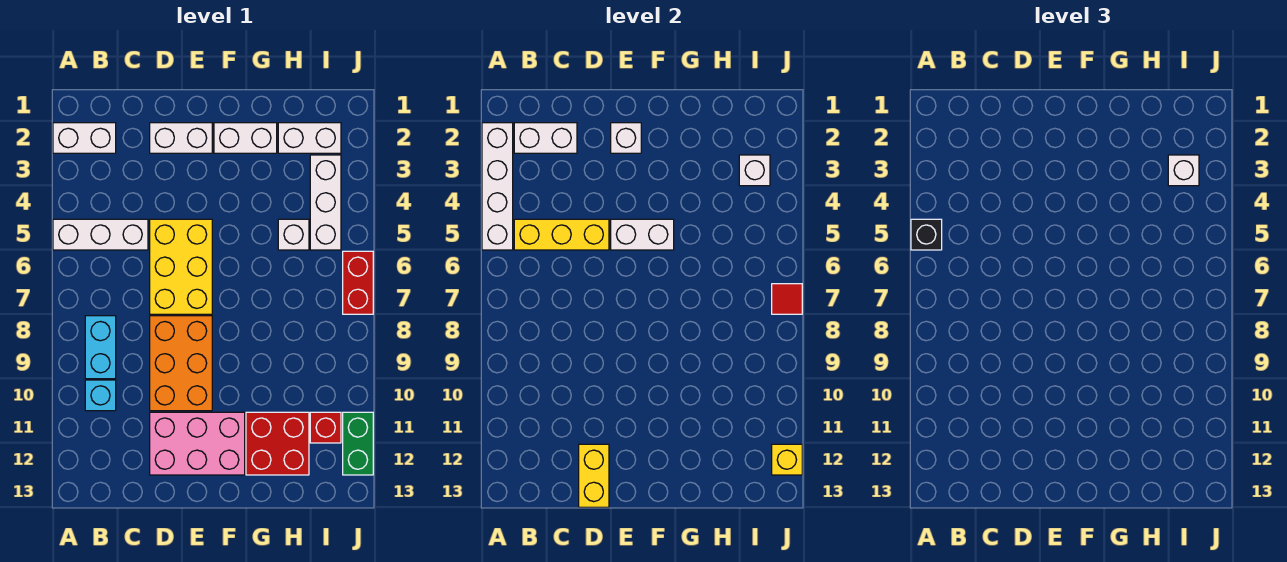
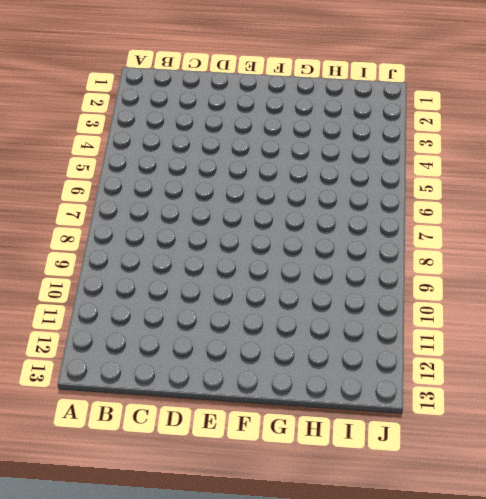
none -> white brick A2:B2 level 1
none -> white brick A5:C5 level 1
none -> cyan brick B8:B9 level 1

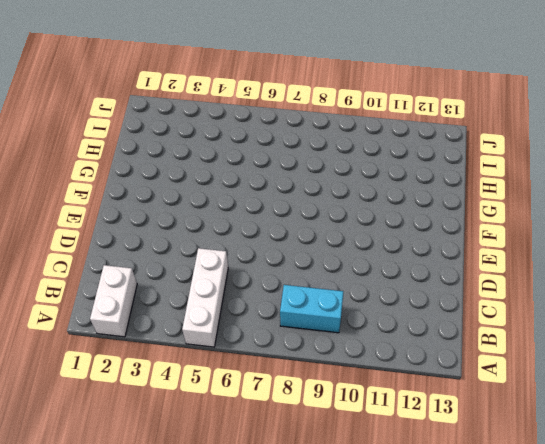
none -> cyan brick B10 level 1
none -> white brick D2:E2 level 1
none -> yellow brick D5:E7 level 1

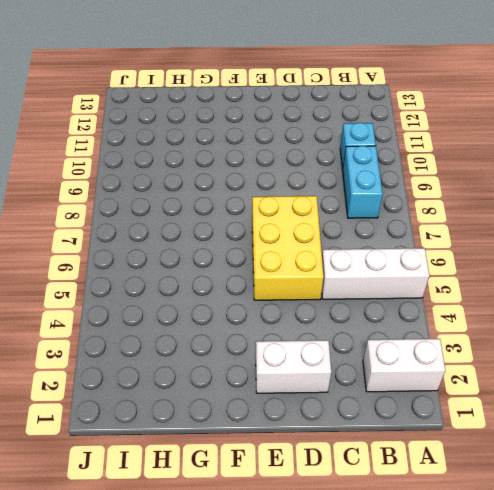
none -> orange brick D8:E10 level 1
none -> pink brick D11:F12 level 1
none -> white brick F2:G2 level 1

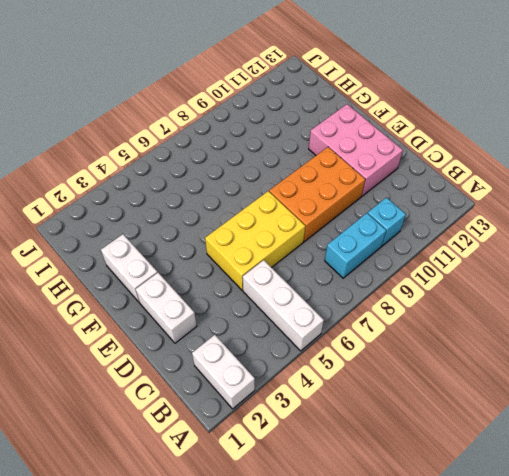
none -> red brick G11:H12 level 1
none -> white brick H2:I2 level 1
none -> white brick H5 level 1

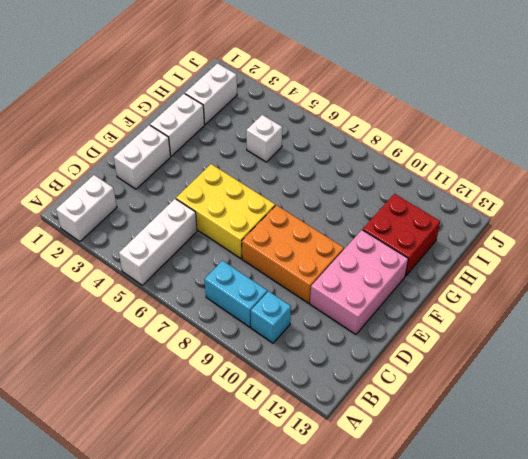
none -> white brick I3:I5 level 1
none -> red brick I11 level 1
none -> red brick J6:J7 level 1

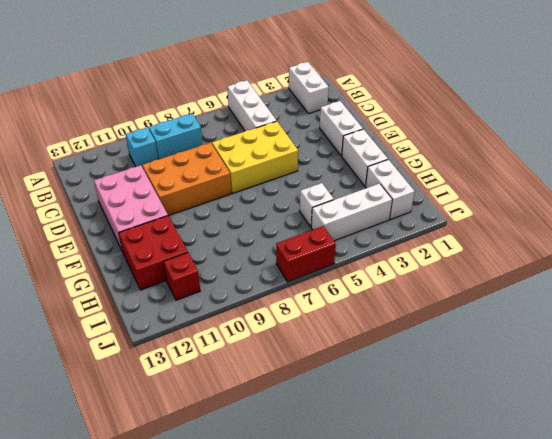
none -> green brick J11:J12 level 1
none -> white brick A2:A5 level 2
none -> white brick B2:C2 level 2

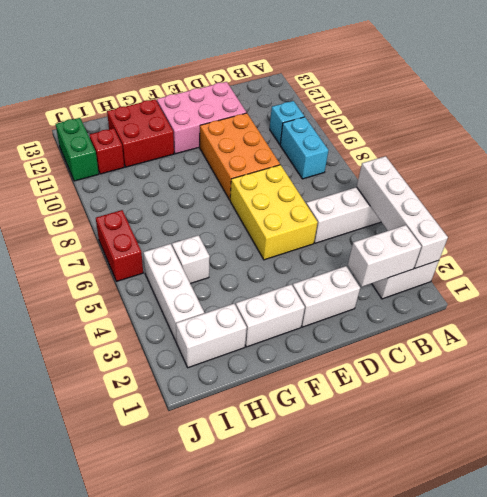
none -> yellow brick B5:D5 level 2
none -> yellow brick D12:D13 level 2
none -> white brick E2 level 2

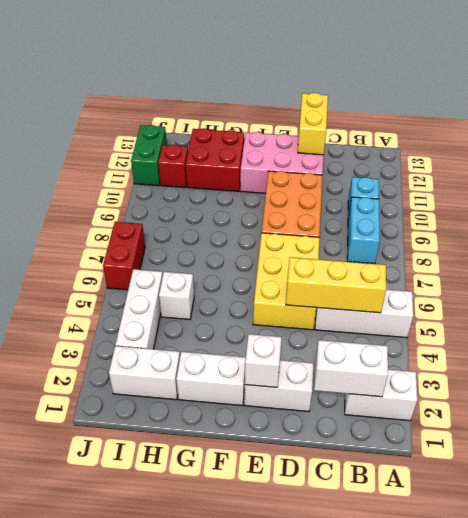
none -> white brick A2:A5 level 2
none -> white brick E5:F5 level 2
none -> white brick I3 level 2

